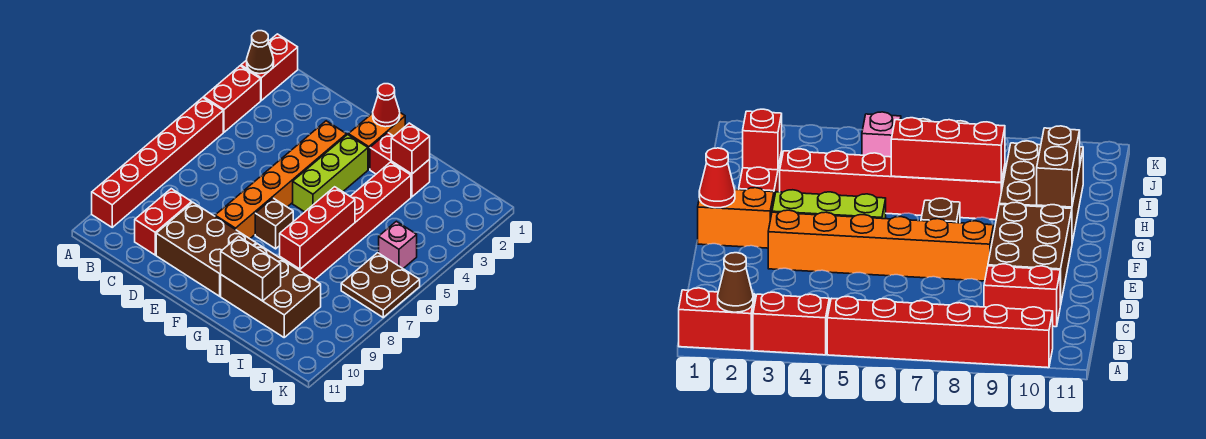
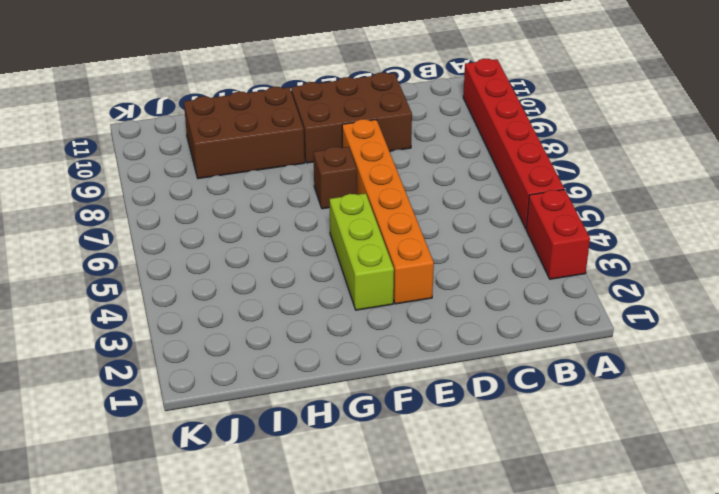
none -> red brick A1:A2 level 1
none -> red brick C9:C10 level 1
none -> orange brick F1:F2 level 1

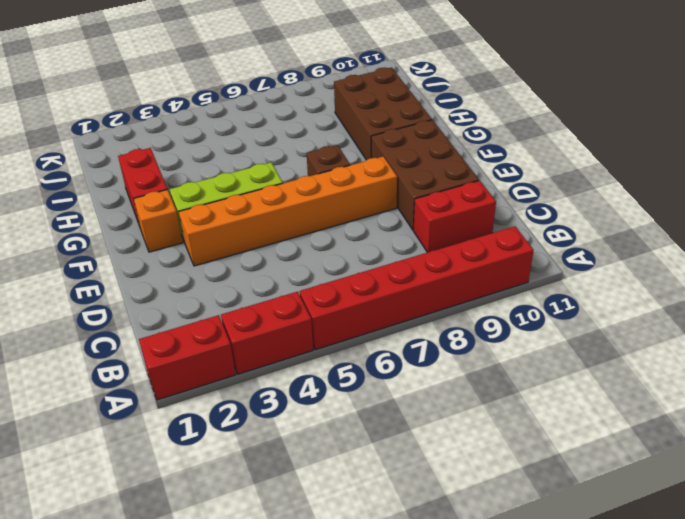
orange brick F2 level 1 -> orange brick F1:F2 level 1
none -> red brick H3:H8 level 1
none -> pink brick J5 level 1
none -> brown plate J6:K7 level 1

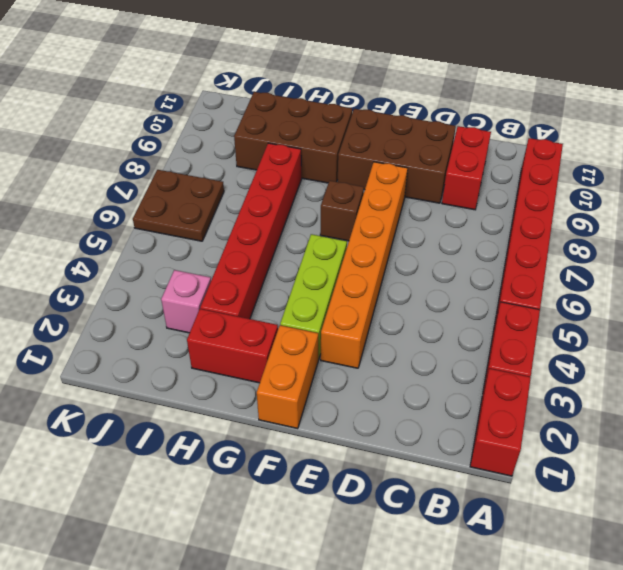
pink brick I3 level 1 -> pink brick J5 level 1
none -> brown cone A2 level 2
none -> red cone F1 level 2
none -> brown brick G10:H10 level 2

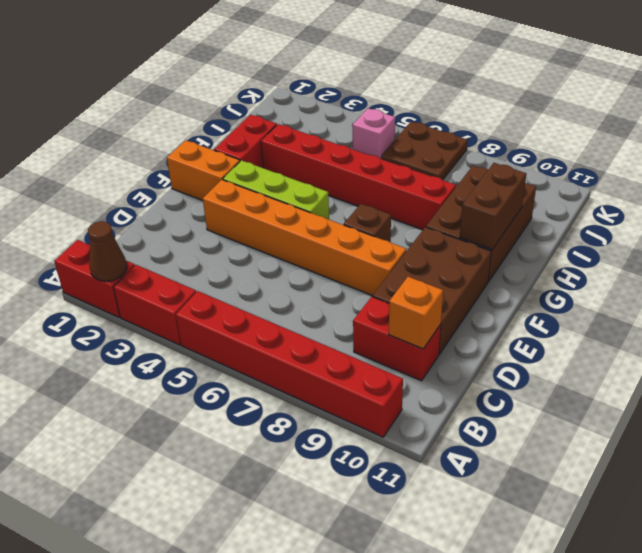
orange brick C10 level 2 -> none
none -> red cone F1 level 2
none -> red brick H2 level 2
none -> red brick H6:H8 level 2

